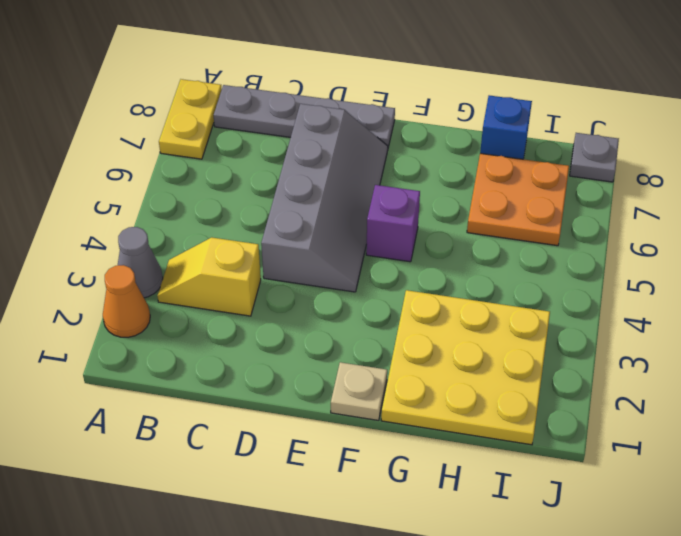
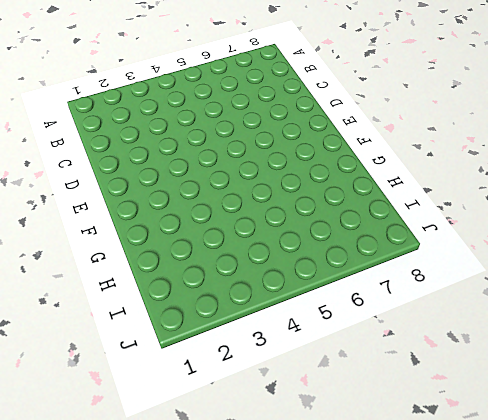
none -> orange cone A2 level 1
none -> grey cone A3 level 1
none -> yellow plate A7:A8 level 1

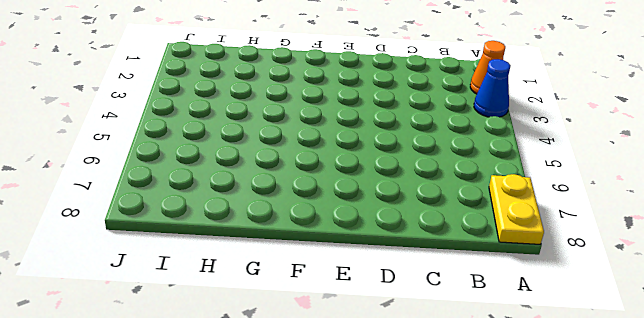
blue cone A3 level 1 -> grey cone A3 level 1
none -> yellow slope B3:C3 level 1 top C
none -> grey plate B8:E8 level 1
none -> grey slope D4:E7 level 1 top D

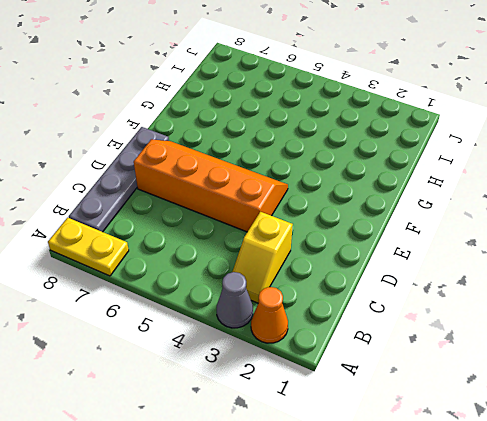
orange slope D4:E7 level 1 top D -> grey slope D4:E7 level 1 top D
none -> tan plate F1 level 1
none -> purple brick F5 level 1
none -> yellow plate G1:I3 level 1

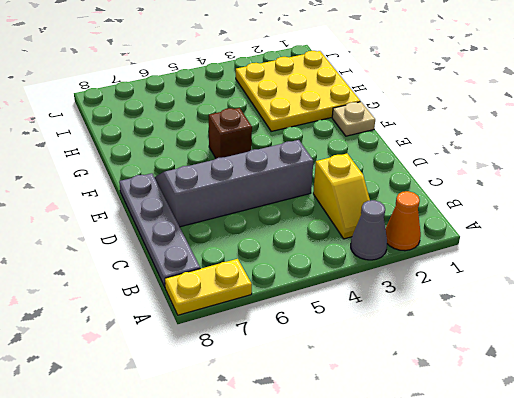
brown brick F5 level 1 -> purple brick F5 level 1
none -> orange plate H6:I7 level 1
none -> blue brick H8 level 1
none -> grey plate J8 level 1

